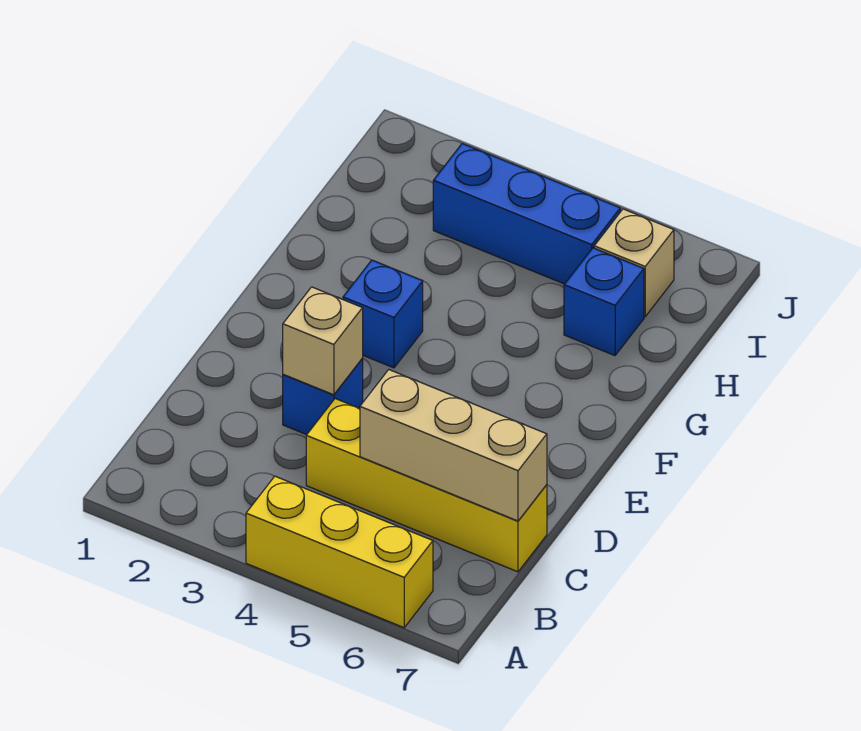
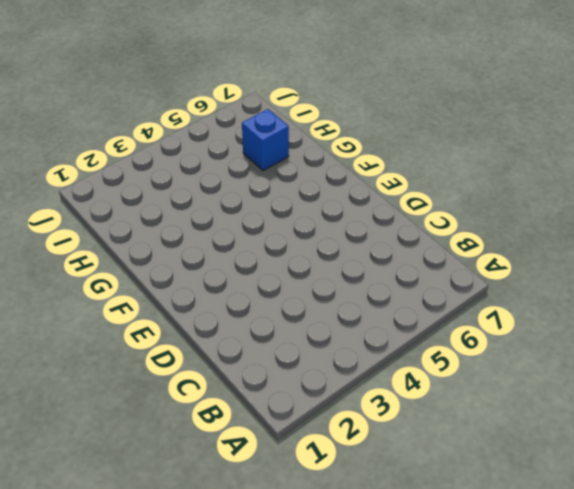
none -> yellow brick A4:A6 level 1
none -> yellow brick C4:C7 level 1

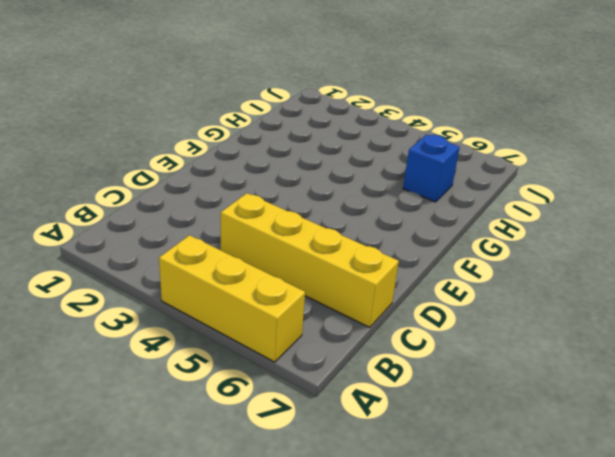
none -> blue brick D3 level 1
none -> blue brick F3 level 1

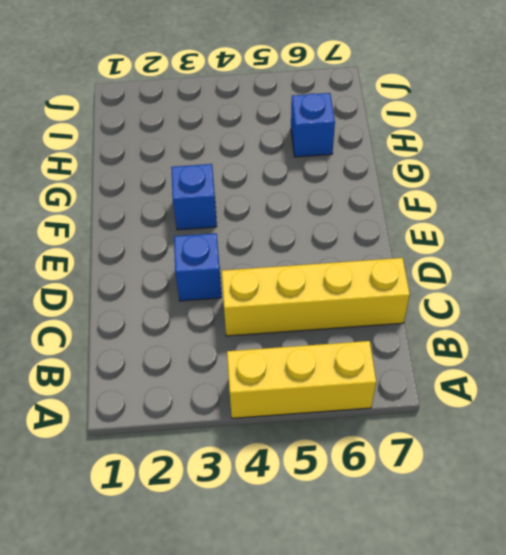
none -> blue brick I3:I5 level 1
none -> tan brick I6 level 1

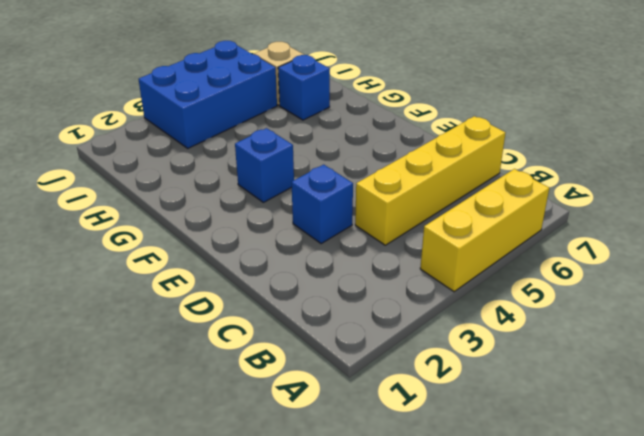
blue brick I3:J5 level 1 -> blue brick I3:I5 level 1
none -> tan brick C5:C7 level 2
none -> tan brick D3 level 2

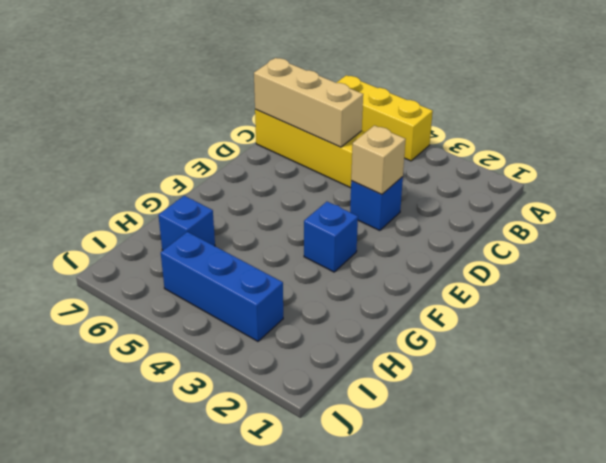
none -> tan brick I6 level 1

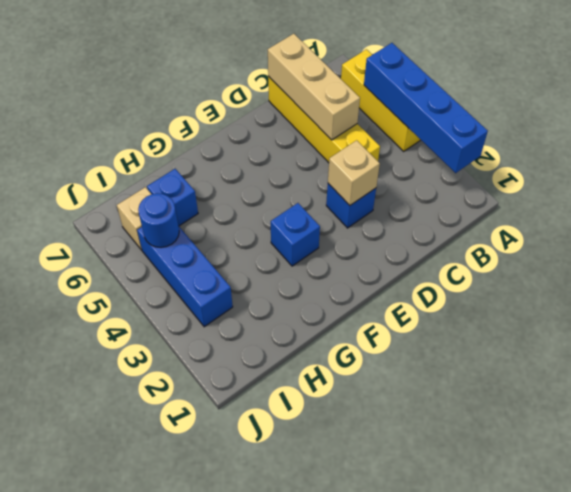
blue brick A2:A5 level 2 -> none
blue round brick I5 level 2 -> none

